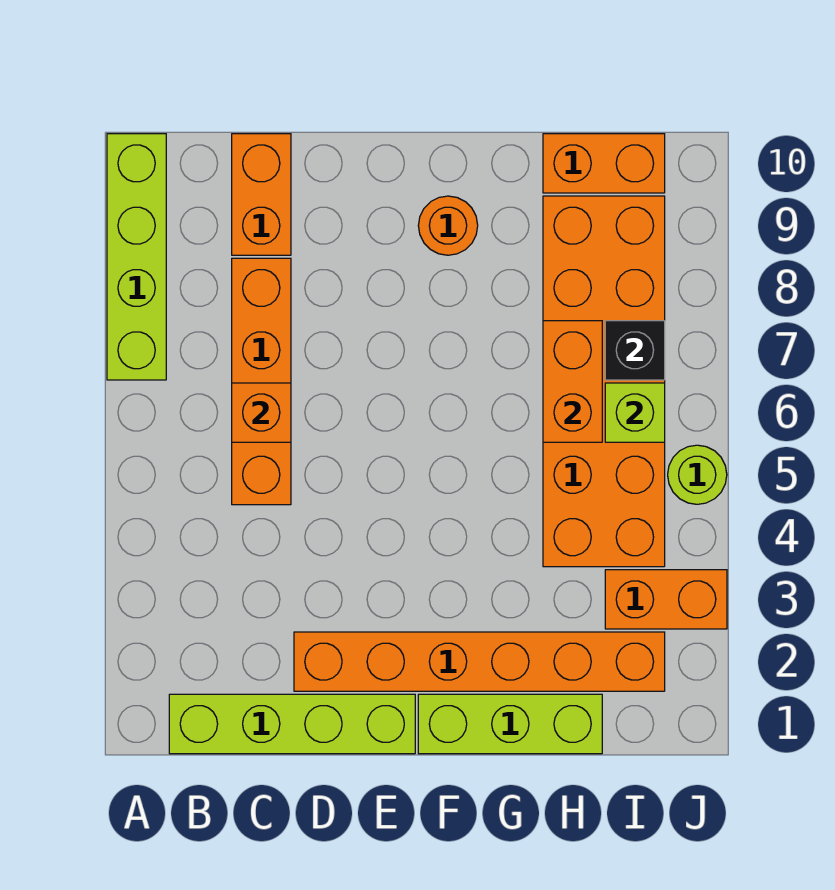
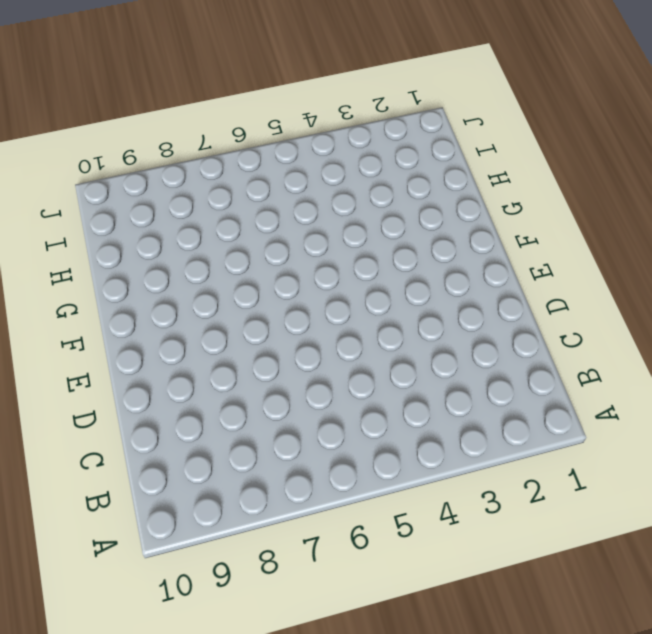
none -> lime brick A7:A10 level 1
none -> lime brick B1:E1 level 1
none -> orange brick C5:C8 level 1

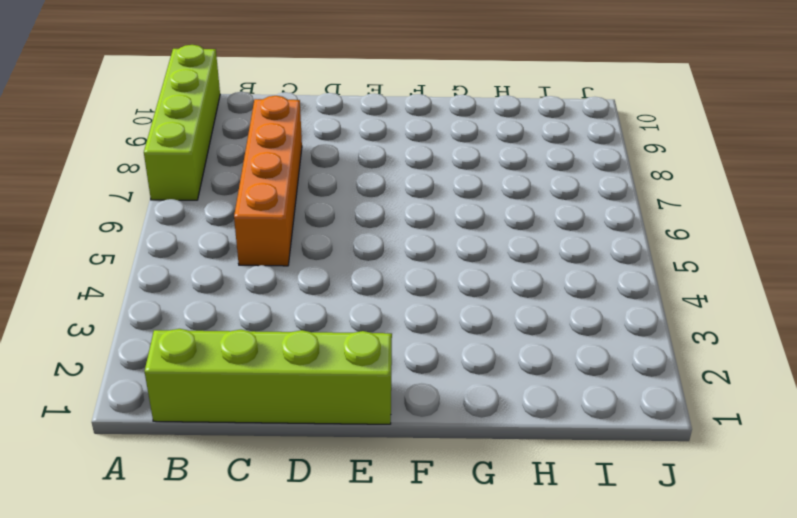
none -> orange brick C9:C10 level 1
none -> orange brick D2:I2 level 1
none -> lime brick F1:H1 level 1

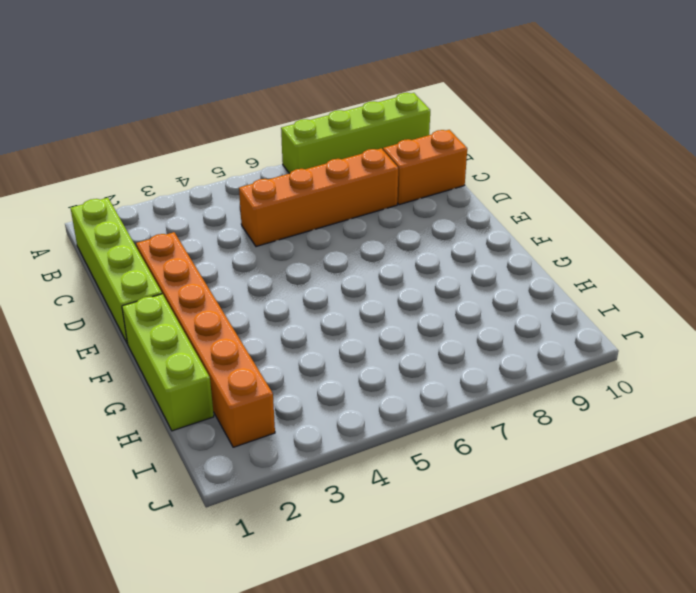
none -> orange round brick F9 level 1
none -> orange brick H4:I9 level 1
none -> orange brick H10:I10 level 1

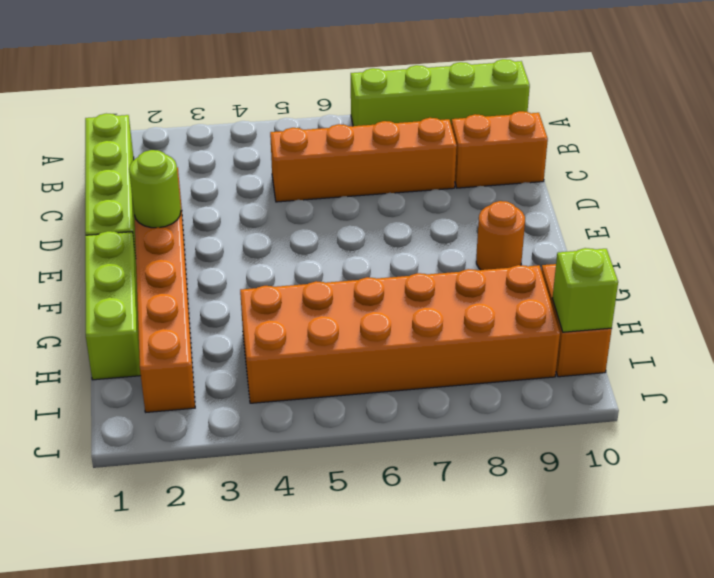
lime round brick E2 level 2 -> lime round brick J5 level 1
lime brick I10 level 2 -> lime brick I6 level 2
none -> orange brick I3:J3 level 1
none -> orange brick C6 level 2
none -> orange brick H6:H7 level 2

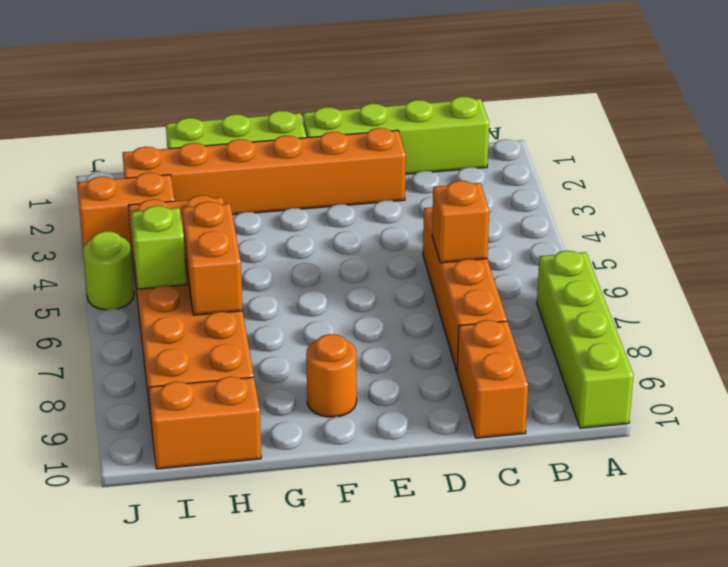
none -> black brick I7 level 2

